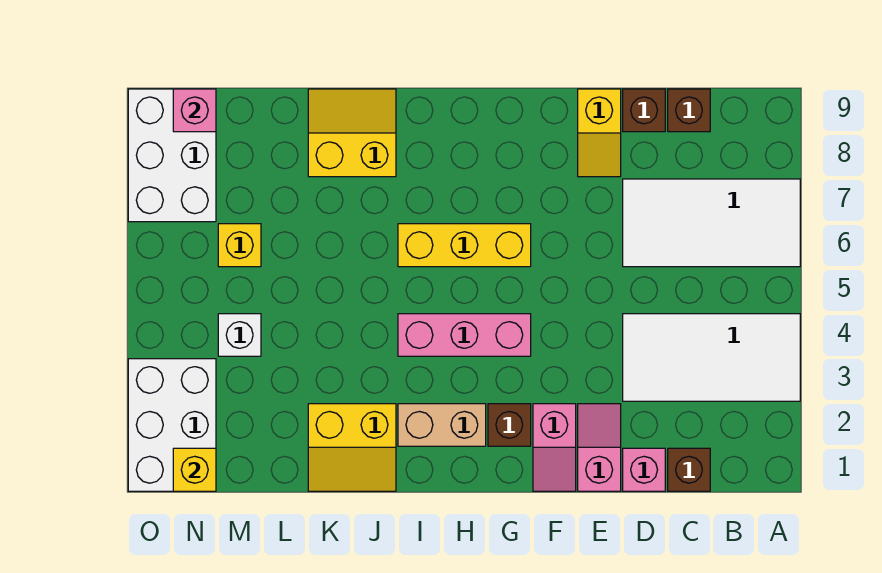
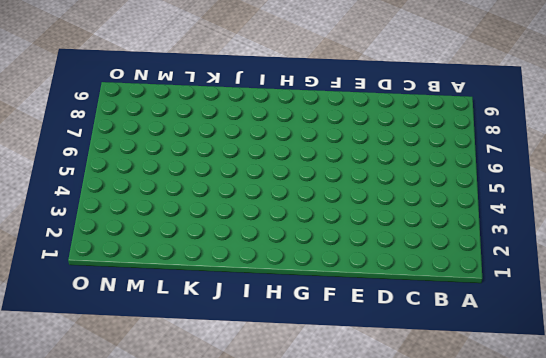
none -> white tile A3:D4 level 1
none -> white tile A6:D7 level 1
none -> brown brick C1 level 1

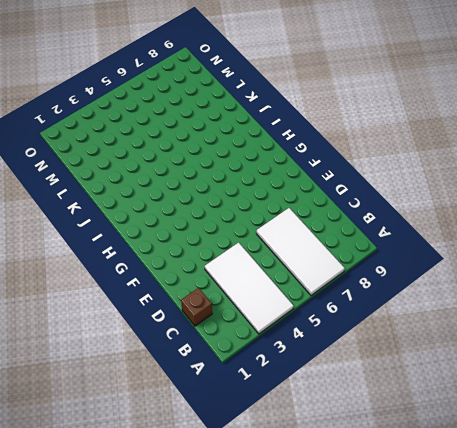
none -> brown brick C9 level 1
none -> pink brick D1 level 1
none -> brown brick D9 level 1

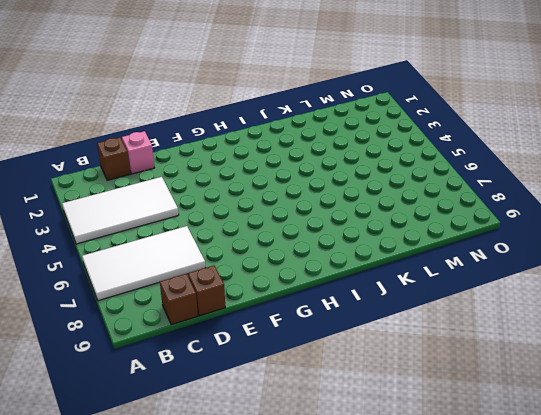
none -> pink slope E1:E2 level 1 top 1
none -> yellow slope E8:E9 level 1 top 9
none -> pink slope F1:F2 level 1 top 2

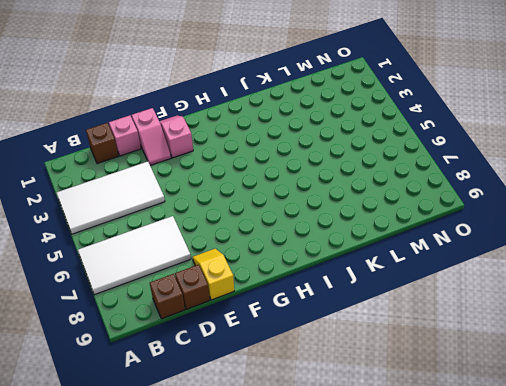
none -> brown brick G2 level 1
none -> pink brick G4:I4 level 1
none -> yellow brick G6:I6 level 1

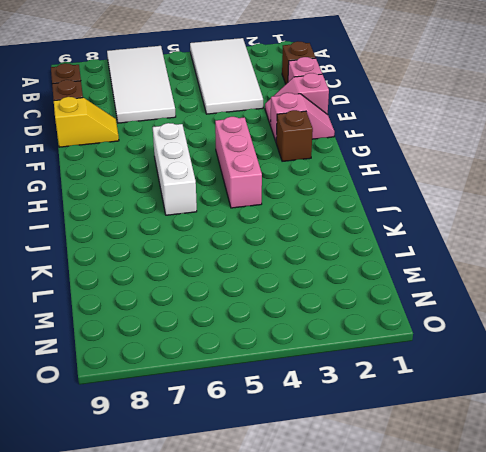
white brick G6:I6 level 1 -> yellow brick G6:I6 level 1
none -> tan brick H2:I2 level 1
none -> yellow slope J1:K2 level 1 top 2
none -> yellow slope J8:K9 level 1 top 8

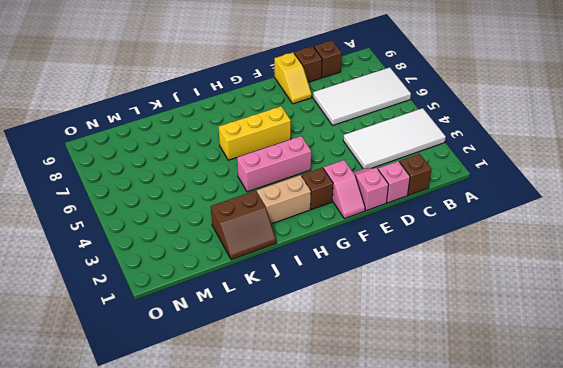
brown slope J1:K2 level 1 top 2 -> yellow slope J1:K2 level 1 top 2
none -> yellow slope J8:K9 level 1 top 8
none -> white brick M4 level 1
none -> yellow brick M6 level 1

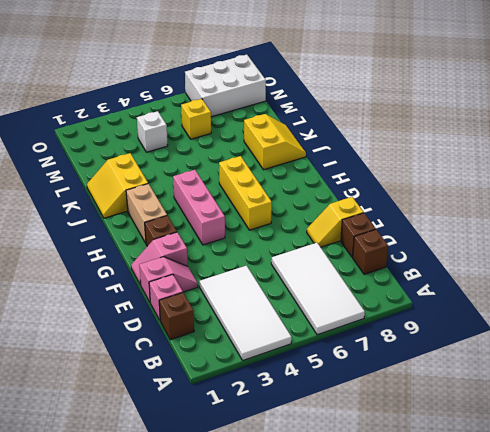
none -> white brick N1:O3 level 1
none -> yellow brick N1 level 2
none -> pink brick N9 level 2

